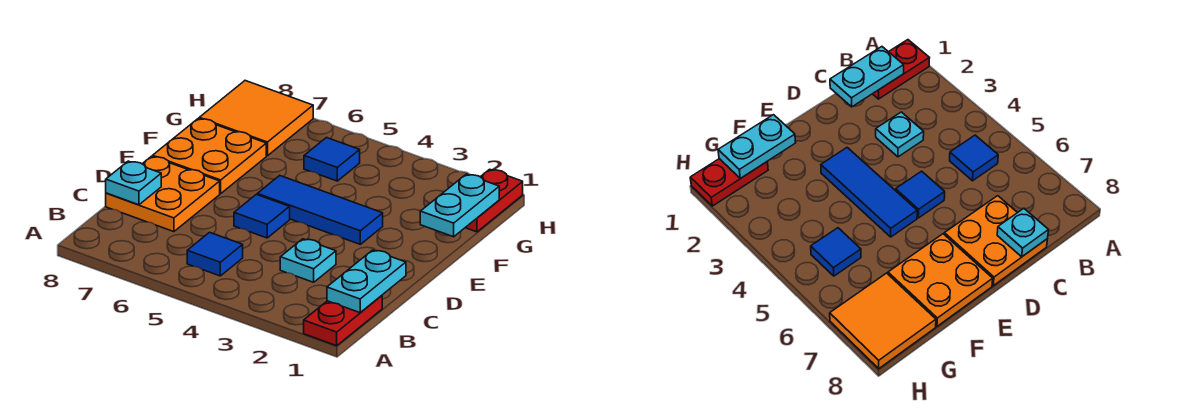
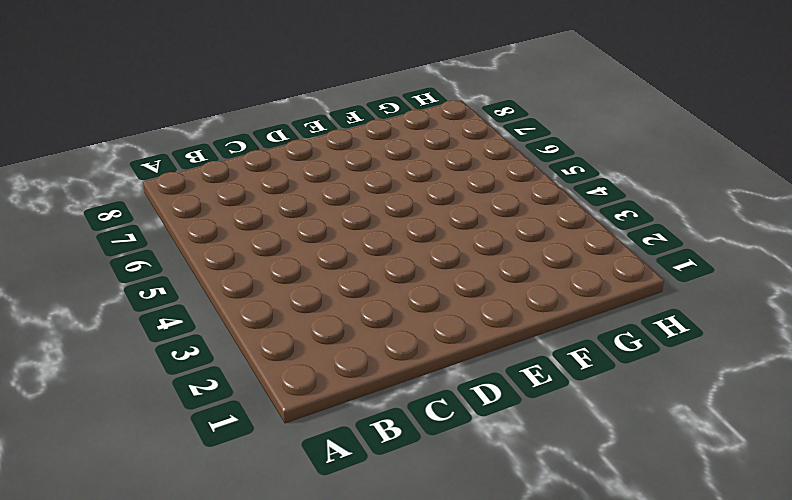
none -> red plate A1:B1 level 1
none -> blue tile B5 level 1
none -> cyan plate C3 level 1

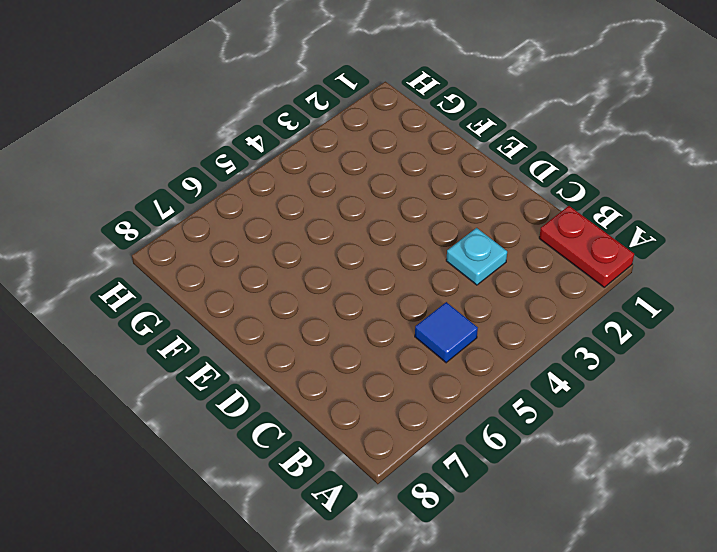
none -> orange plate C7:D8 level 1
none -> blue tile D5 level 1
none -> blue tile E3:E5 level 1

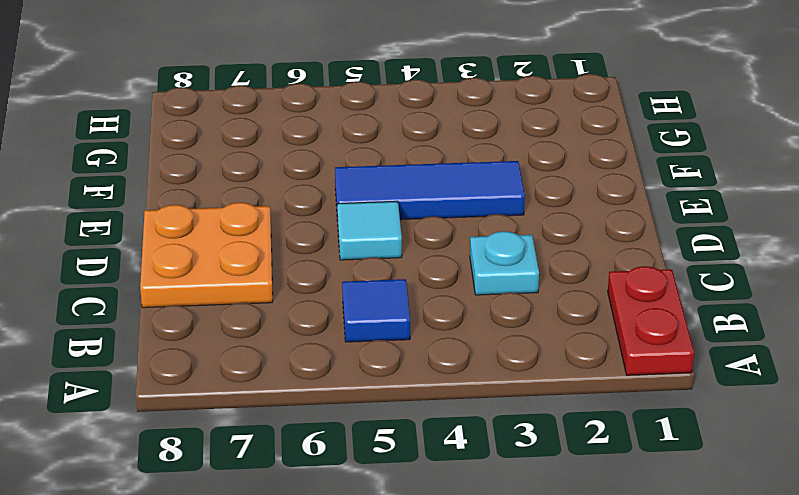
cyan tile D5 level 1 -> blue tile D5 level 1
none -> orange plate E7:F8 level 1
none -> red plate G1:H1 level 1
none -> blue tile G5 level 1

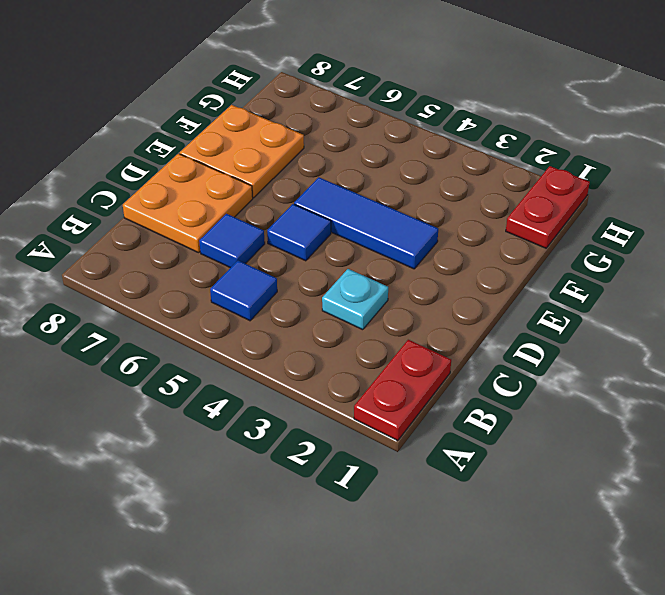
blue tile C6 level 1 -> blue tile G5 level 1
none -> orange tile G7:H8 level 1
none -> cyan plate B1:C1 level 2
none -> cyan plate C8 level 2

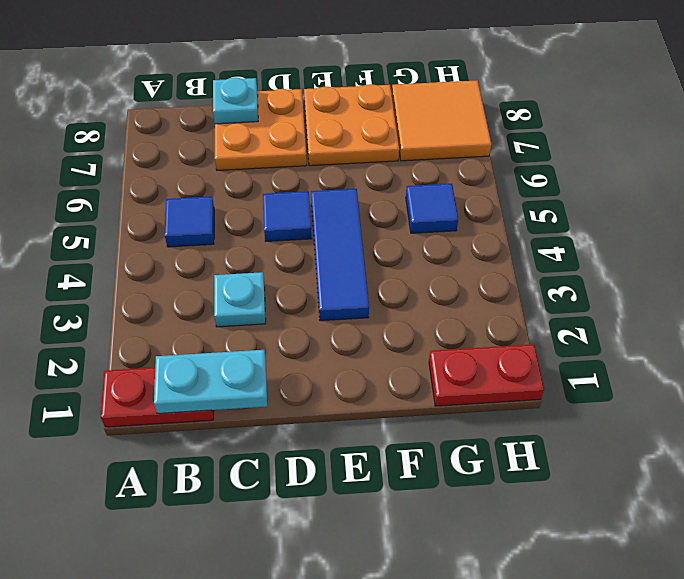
none -> cyan plate F1:G1 level 2

